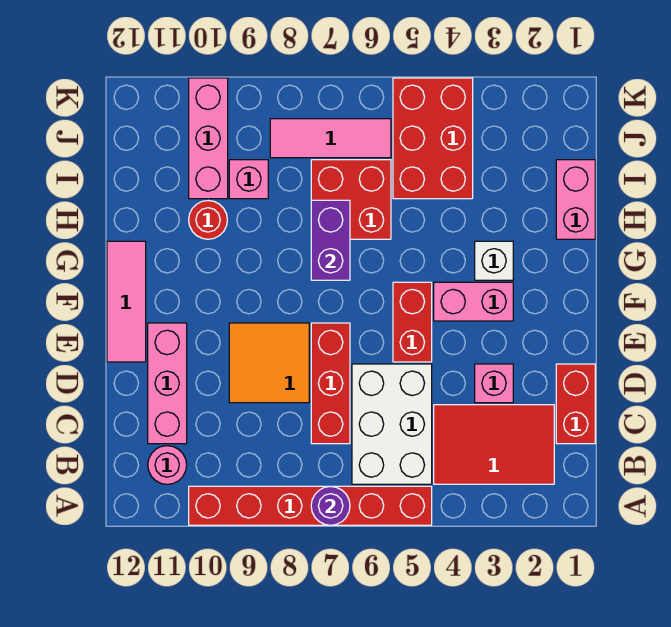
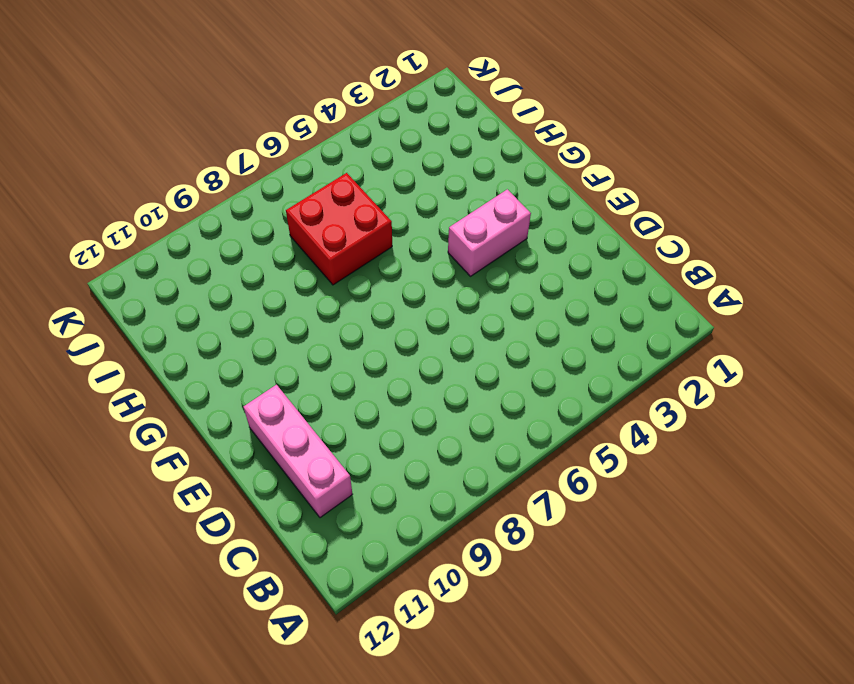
none -> red brick A5:A10 level 1
none -> red tile B2:C4 level 1
none -> white brick B5:D6 level 1

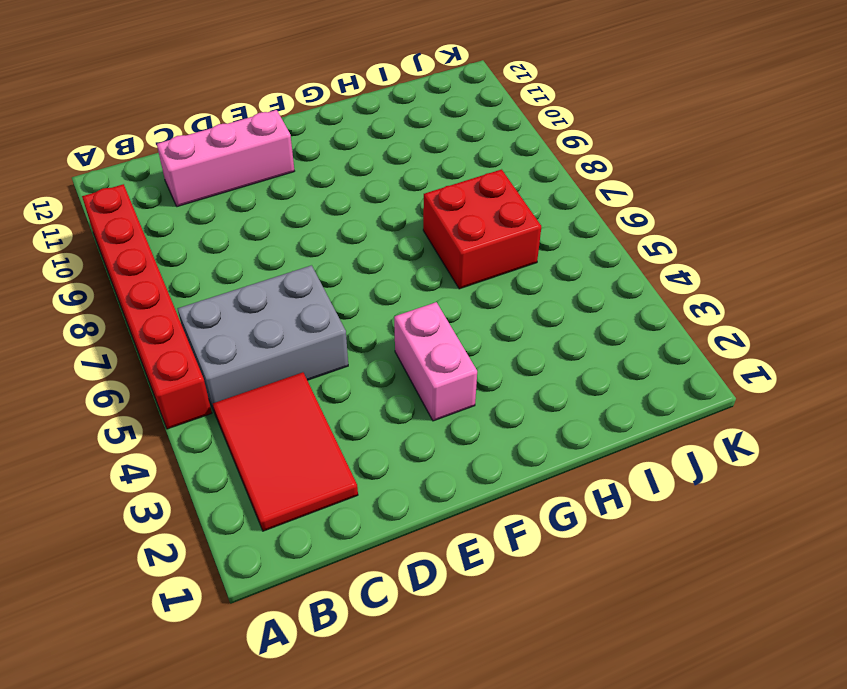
grey brick B5:D6 level 1 -> white brick B5:D6 level 1
none -> pink round brick B11 level 1
none -> red brick C1:D1 level 1
none -> red brick C7:E7 level 1

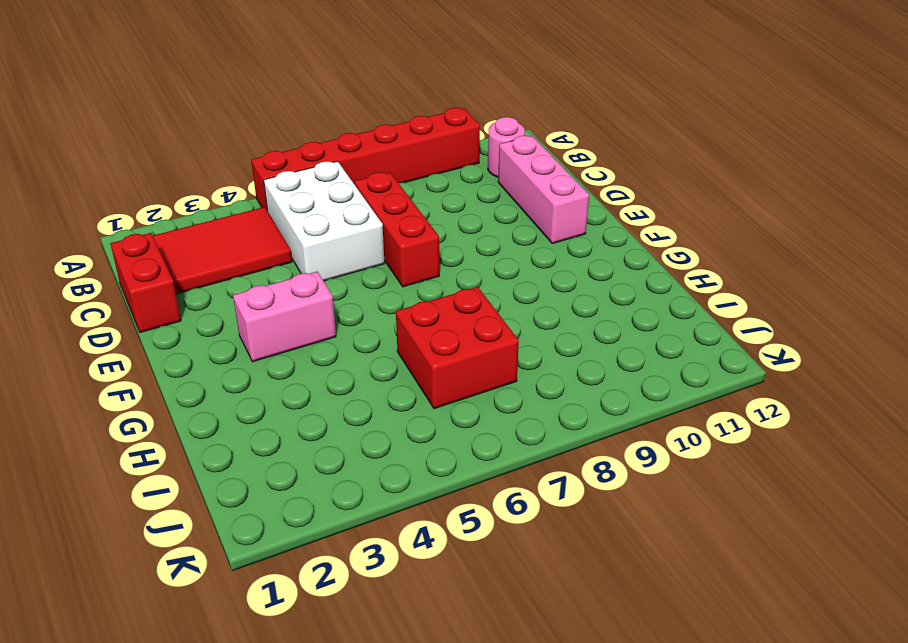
none -> pink brick D3 level 1
none -> orange tile D8:E9 level 1
none -> red brick E5:F5 level 1

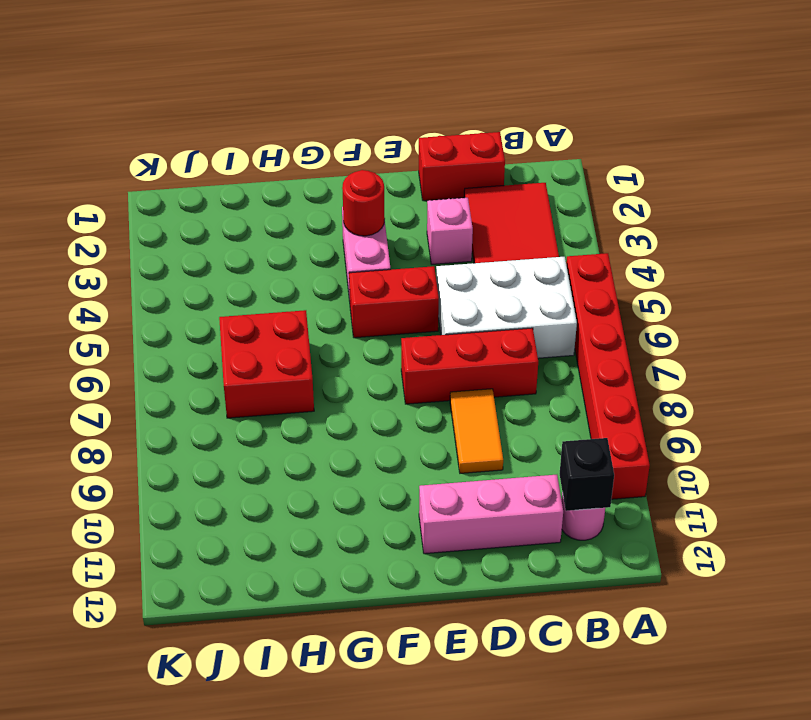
black brick B11 level 2 -> none
orange tile D8:D9 level 1 -> orange tile D8:E9 level 1
red round brick F3 level 2 -> red round brick H10 level 1
none -> pink tile E12:G12 level 1
none -> white brick G3 level 1
none -> pink brick H1:I1 level 1

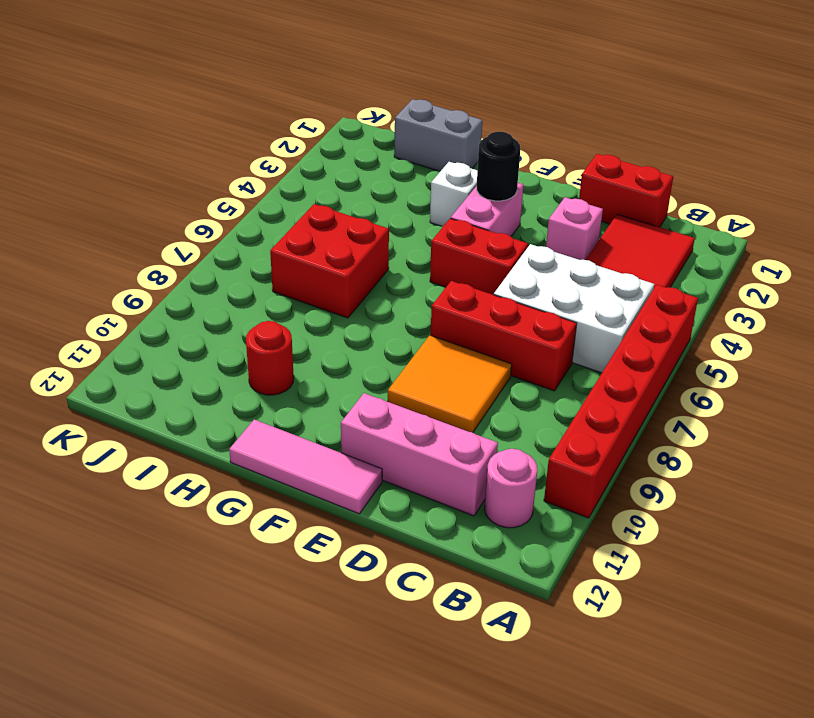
black round brick F3 level 2 -> none
grey brick H1:I1 level 1 -> pink brick H1:I1 level 1
none -> red brick I4:K5 level 1
none -> pink brick I9 level 1
none -> pink brick I10:K10 level 1

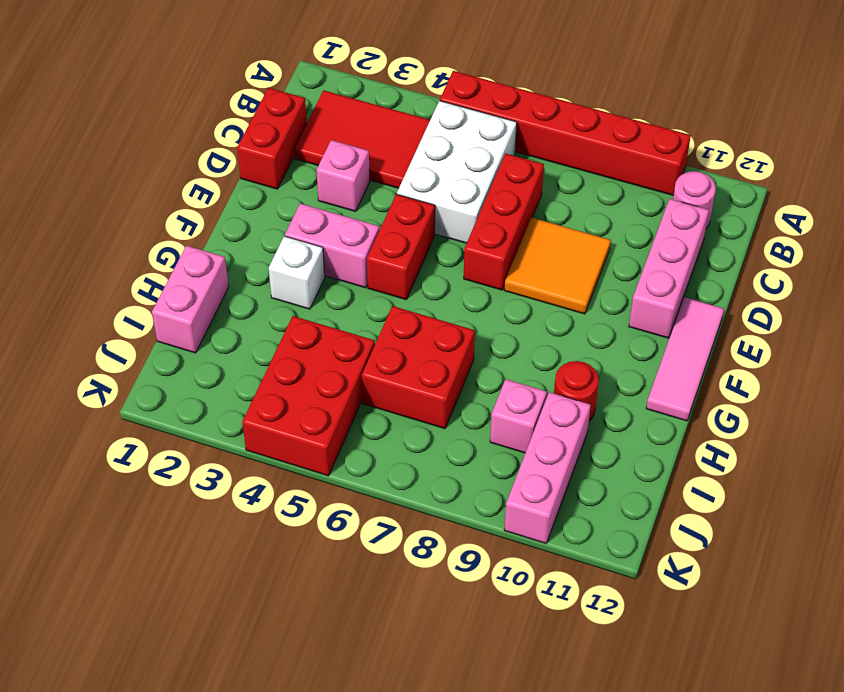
none -> pink tile J6:J8 level 1
none -> purple round brick A7 level 2
none -> purple brick G7:H7 level 2

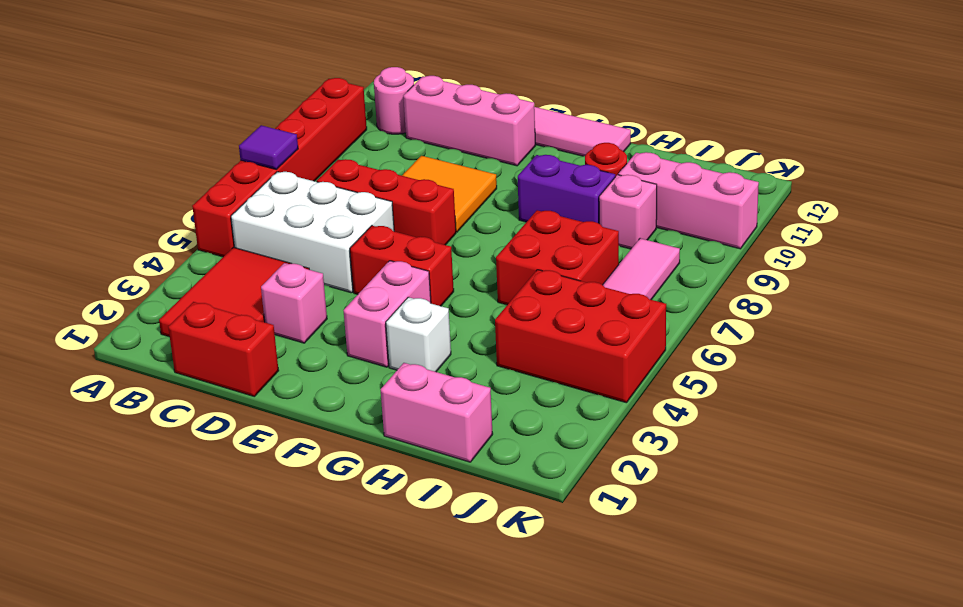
purple tile A7 level 2 -> purple round brick A7 level 2
purple brick G9:H9 level 1 -> purple brick G7:H7 level 2

